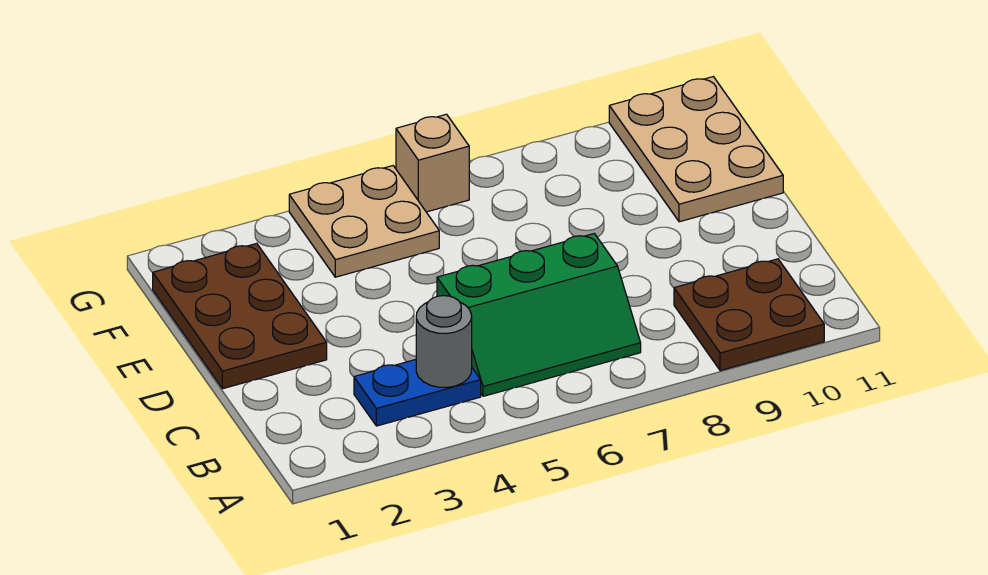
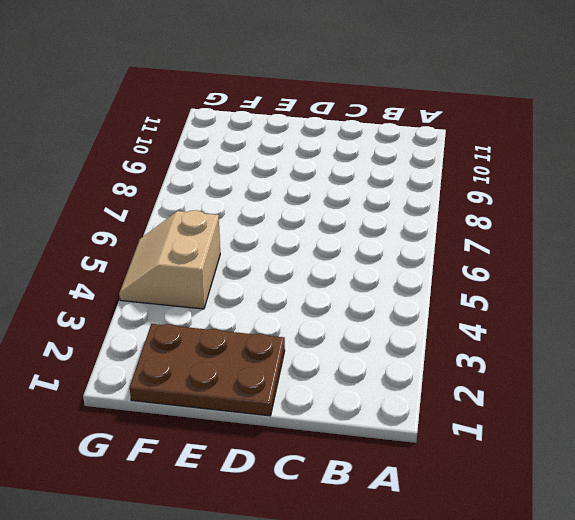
tan slope F4:G5 level 1 top F -> tan plate F4:G5 level 1
none -> brown plate A9:B10 level 1
none -> blue plate B3:B4 level 1

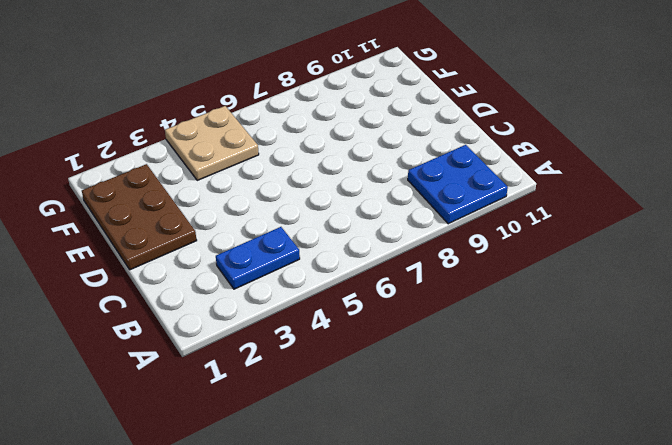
blue plate A9:B10 level 1 -> brown plate A9:B10 level 1
none -> green slope B5:C7 level 1 top C
none -> tan plate E10:G11 level 1

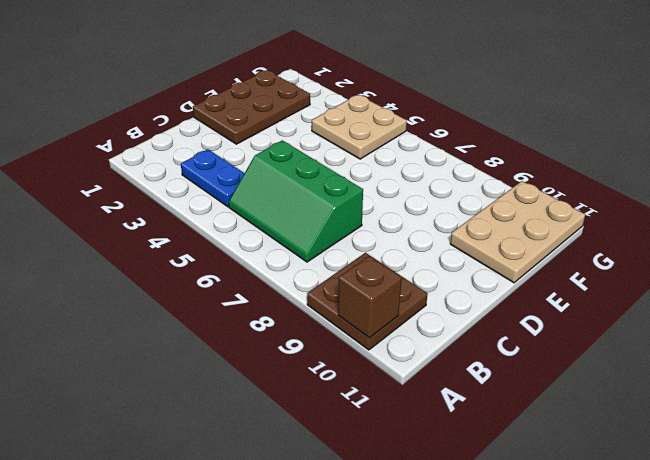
brown brick A10 level 2 -> none
none -> tan brick G6 level 1
none -> grey round brick B4 level 2

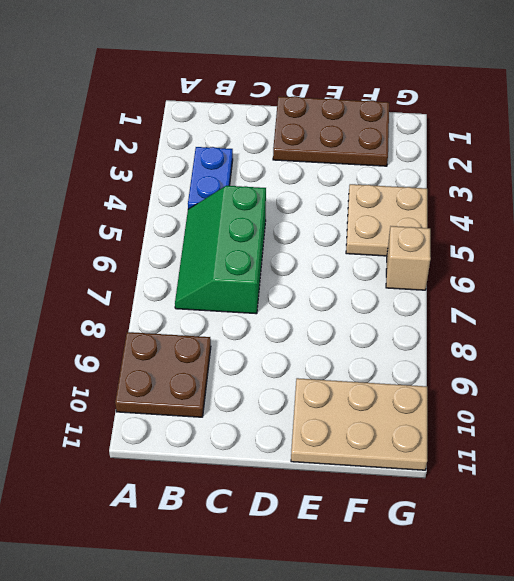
none -> grey round brick B4 level 2

